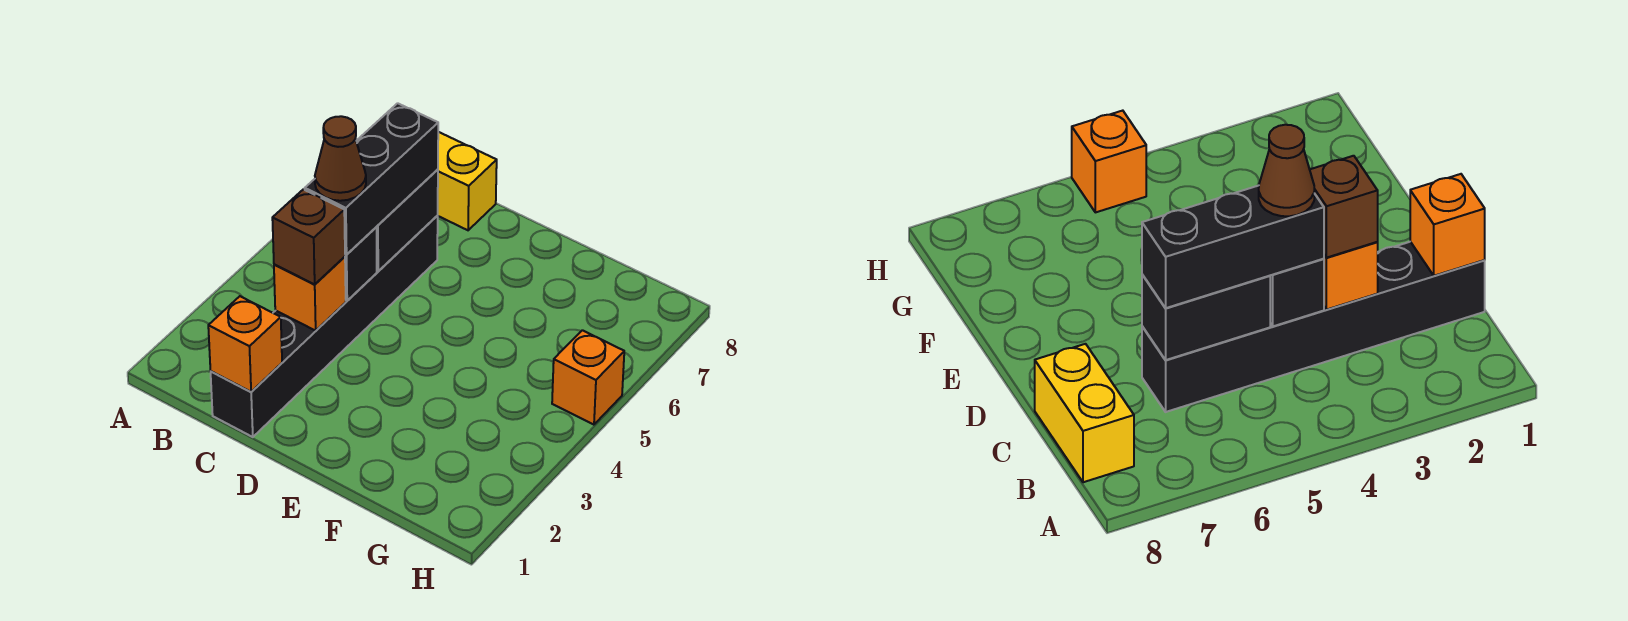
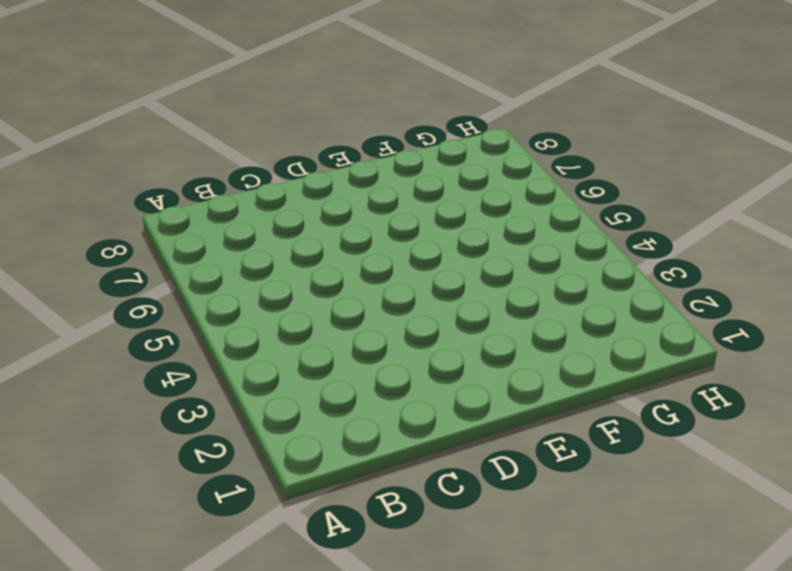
none -> yellow brick B8:C8 level 1
none -> black brick C1:C6 level 1

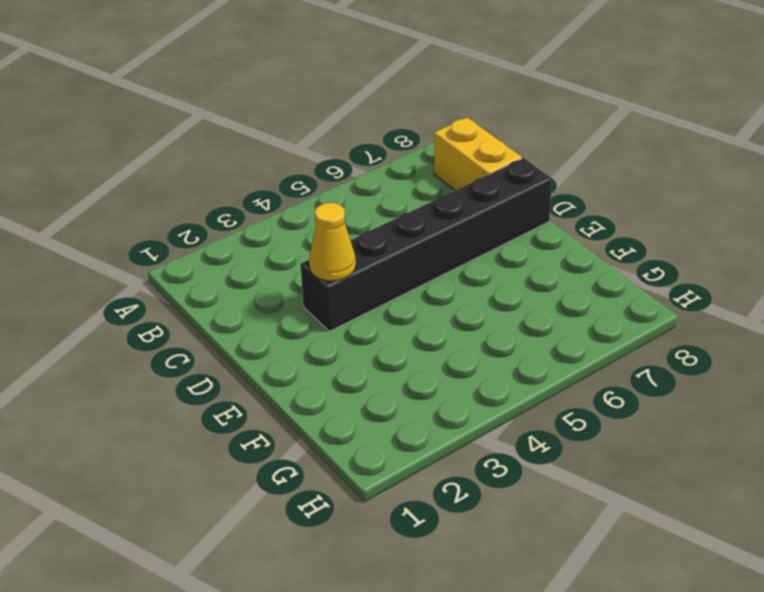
black brick D3:D8 level 1 -> black brick C1:C6 level 1
yellow cone D3 level 2 -> none
none -> orange brick H5 level 1
none -> orange brick C1 level 2

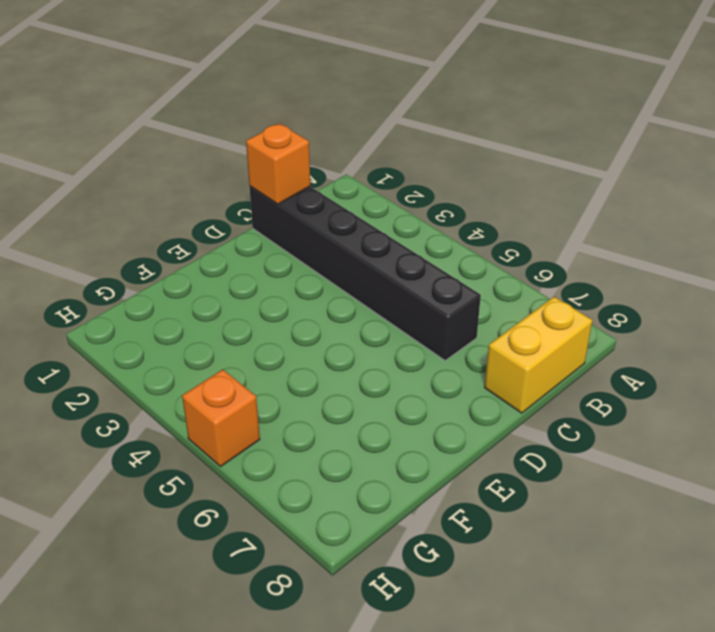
none -> orange brick C3 level 2
none -> black brick C4 level 2

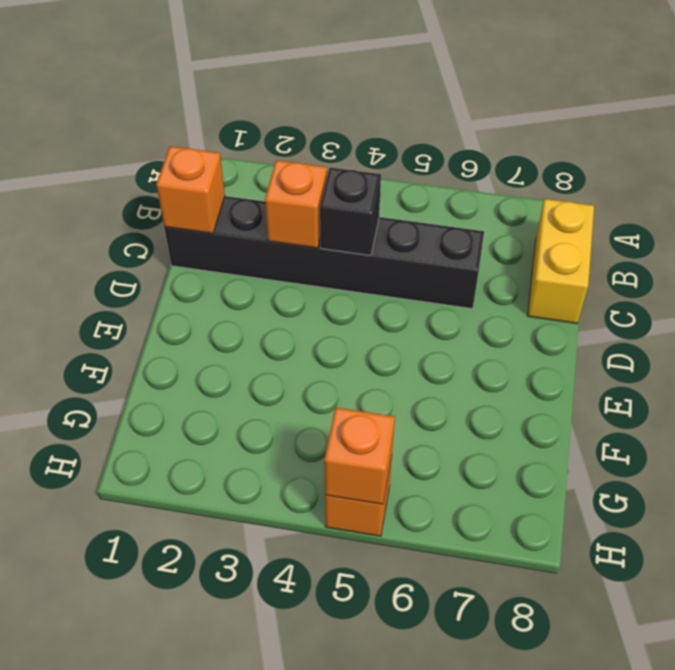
orange brick H5 level 2 -> none
none -> black brick C5:C6 level 2
none -> brown brick C3 level 3

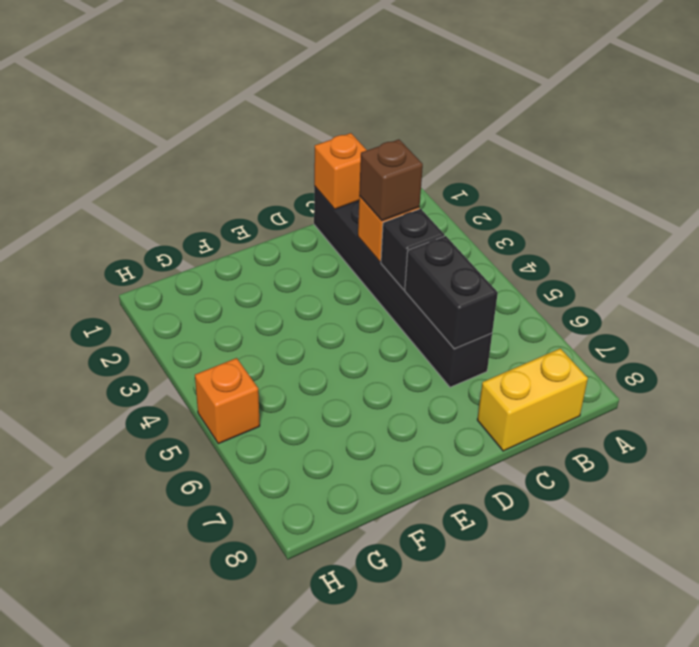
none -> black brick C4:C6 level 3
none -> brown cone C4 level 4

